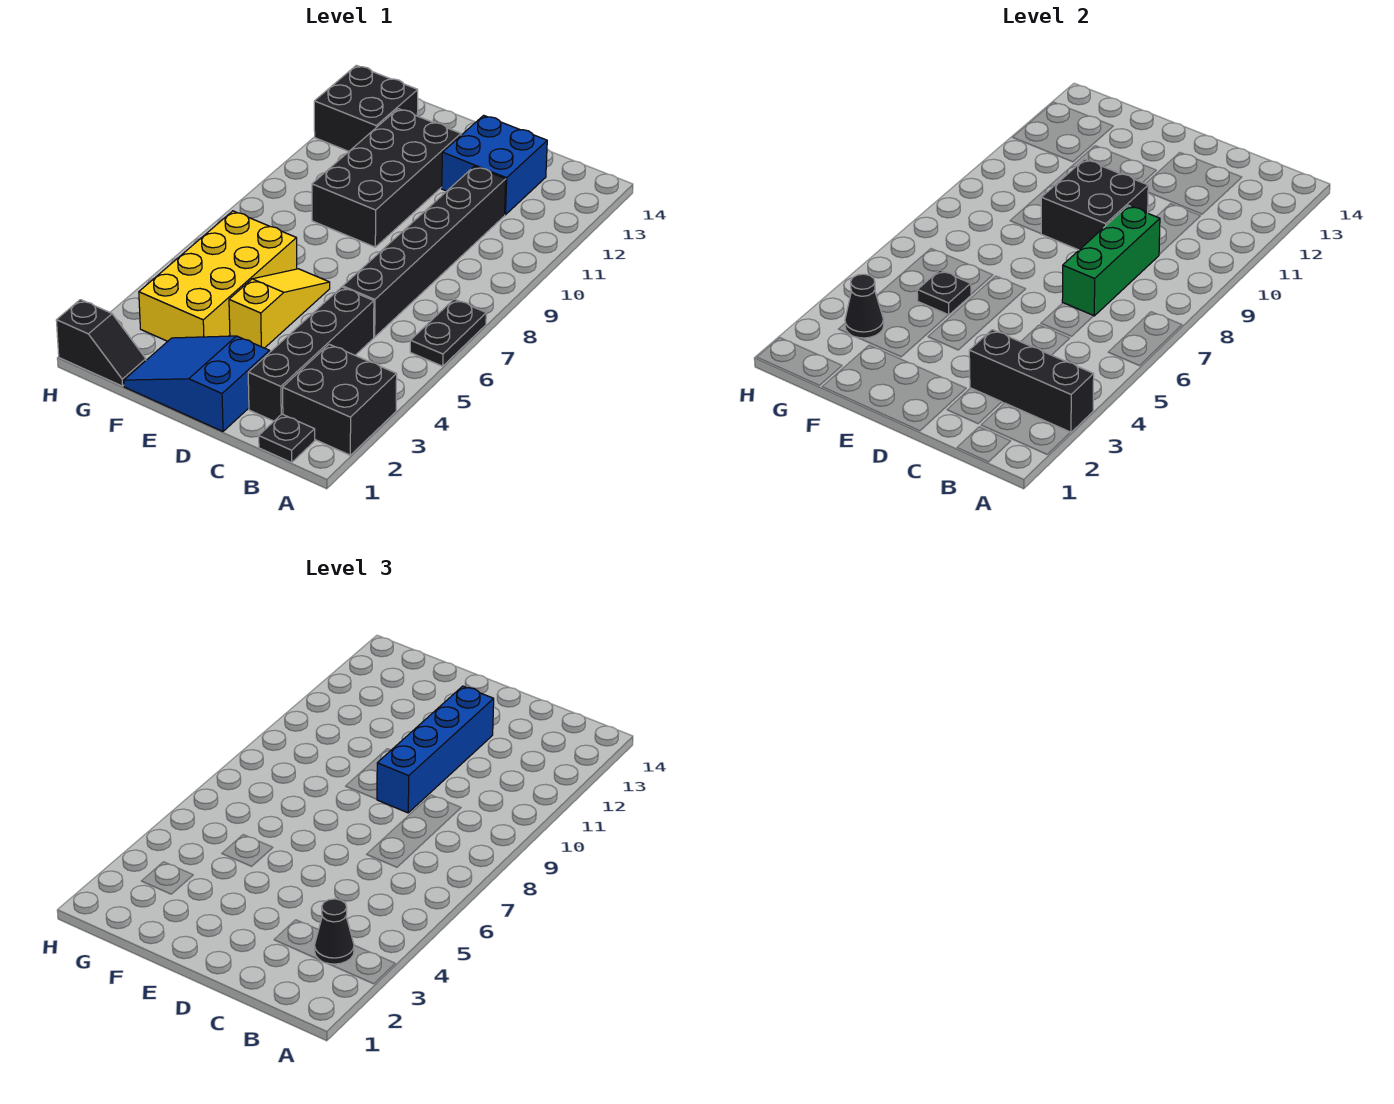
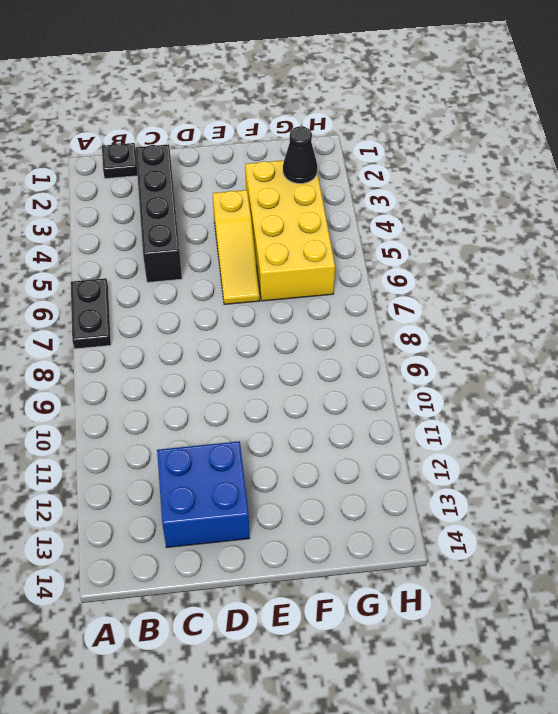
none -> black brick A2:B3 level 1
none -> black brick C6:C11 level 1
none -> blue slope D1:F2 level 1 top D

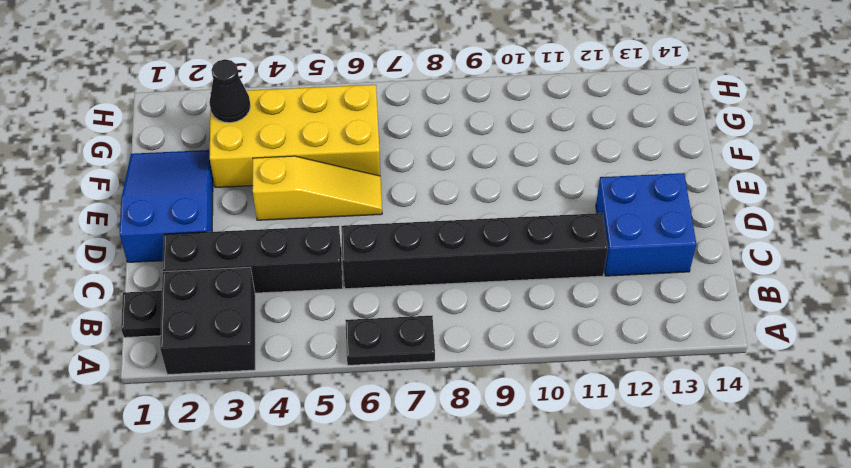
none -> black brick E9:F12 level 1
none -> black slope G1:H1 level 1 top H
none -> black brick G12:H13 level 1

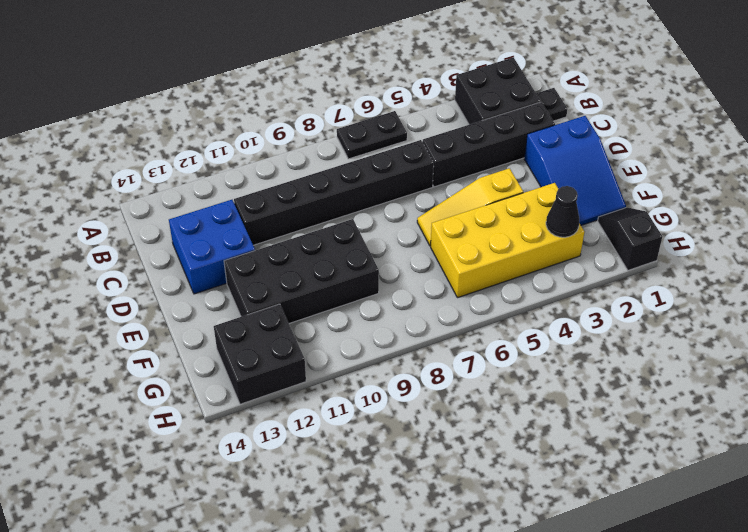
none -> black brick A3:C3 level 2
none -> green brick C7:C9 level 2
none -> black brick D9:E10 level 2

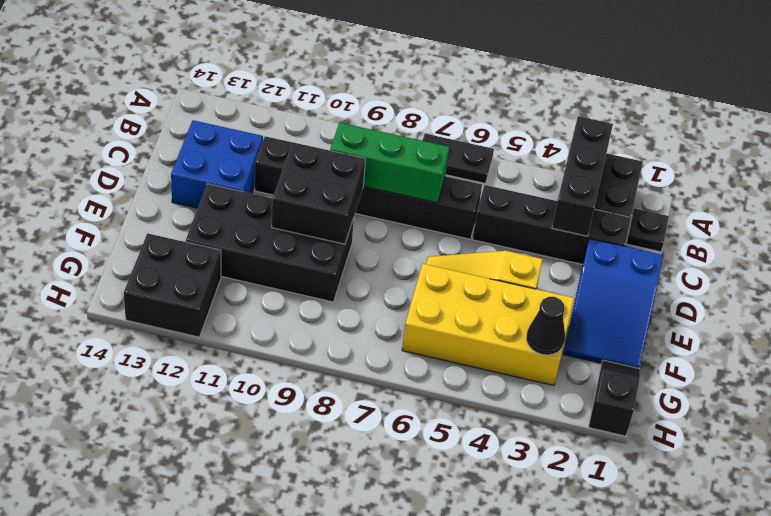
none -> black plate F5 level 2
none -> black cone B3 level 3
none -> blue brick D9:D12 level 3

